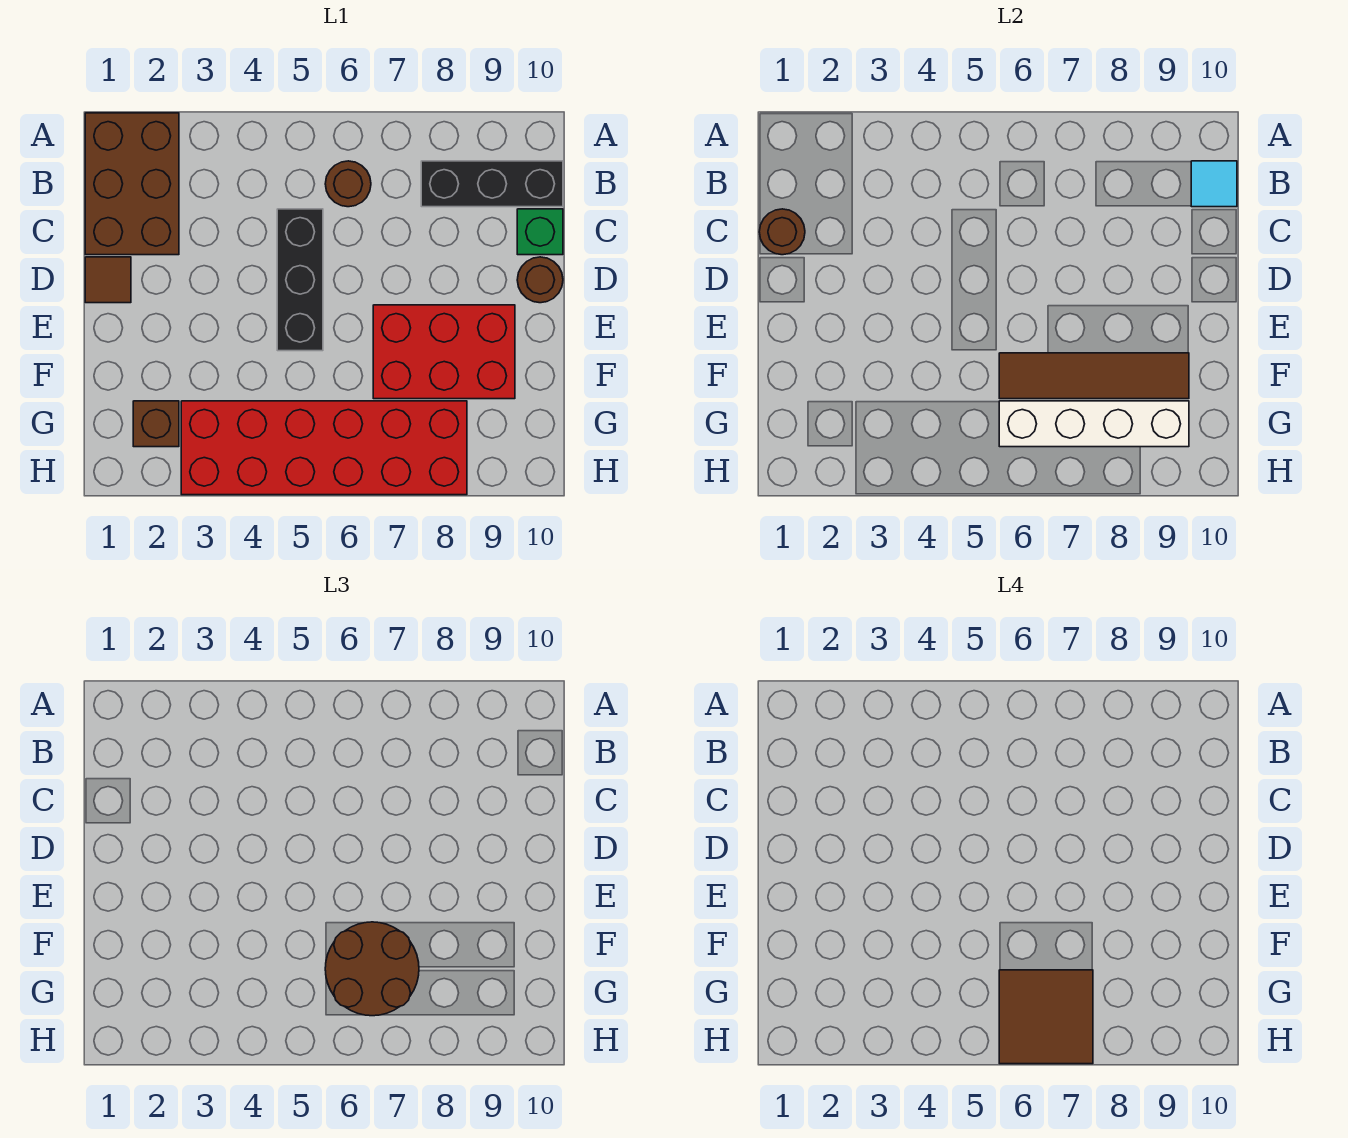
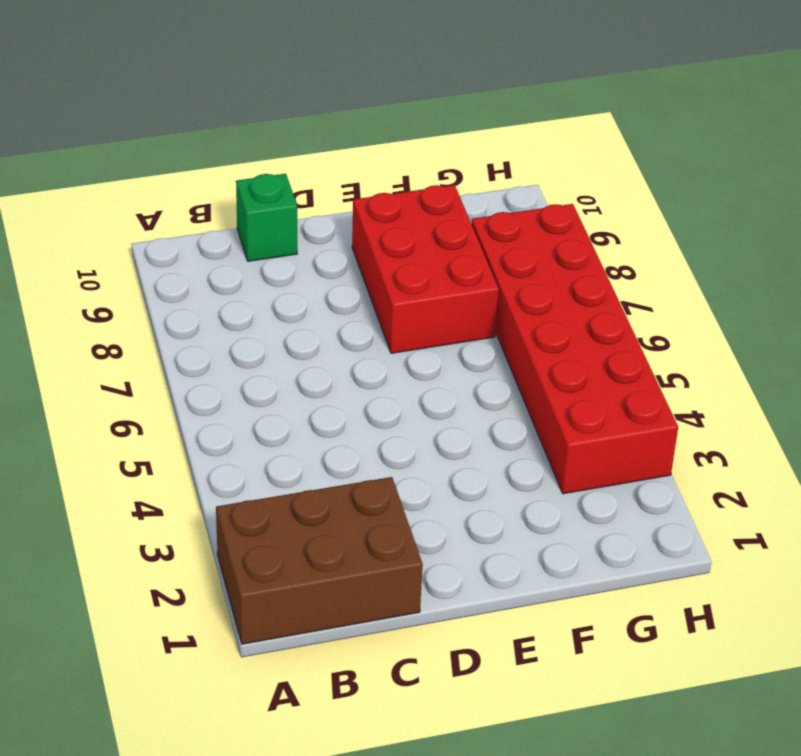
none -> brown round brick B6 level 1
none -> black brick B8:B10 level 1
none -> black brick C5:E5 level 1

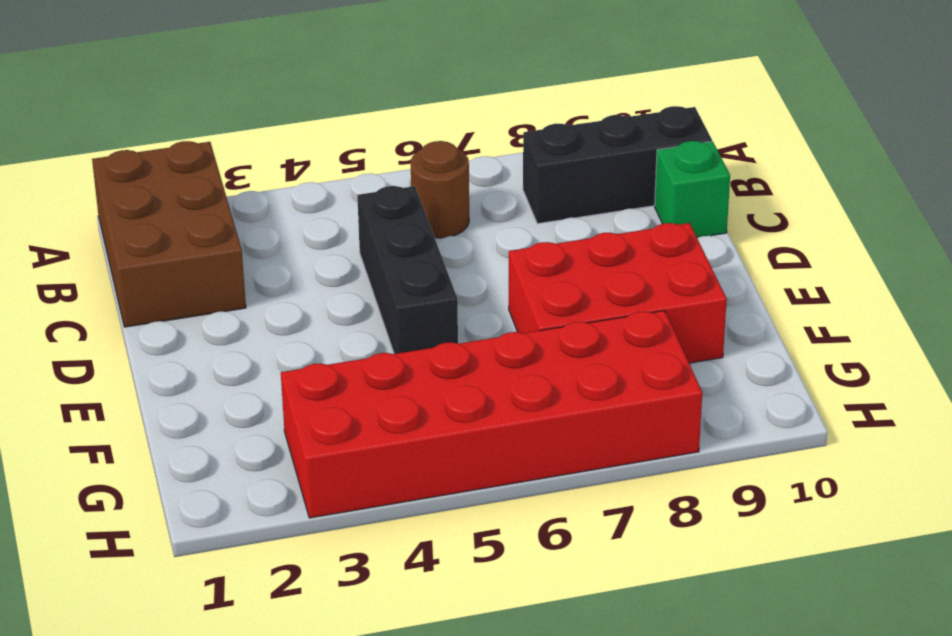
none -> brown tile D1 level 1
none -> brown round brick D10 level 1
none -> brown brick G2 level 1

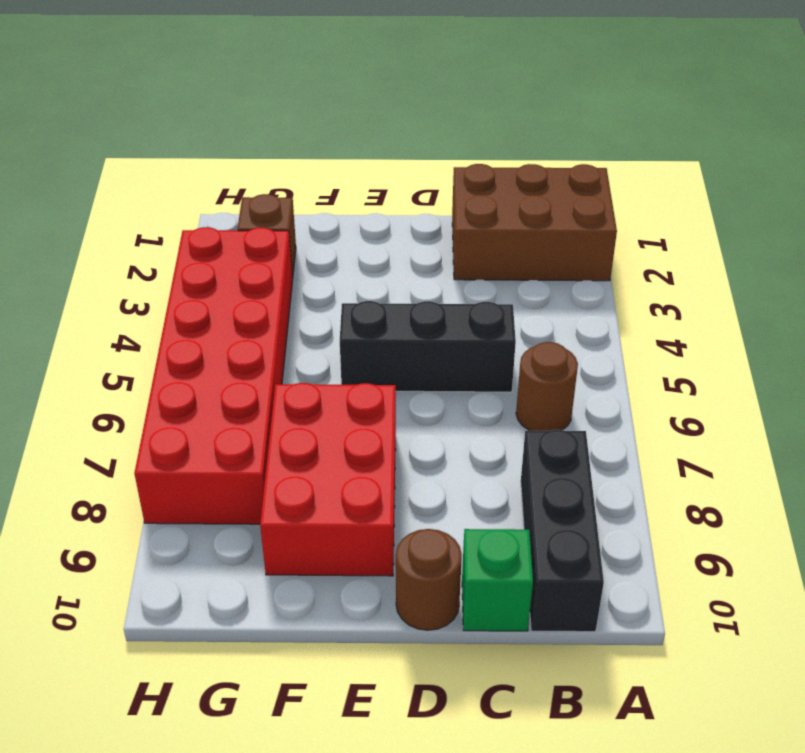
none -> brown tile D1 level 1
none -> cyan tile B10 level 2
none -> brown round brick C1 level 2

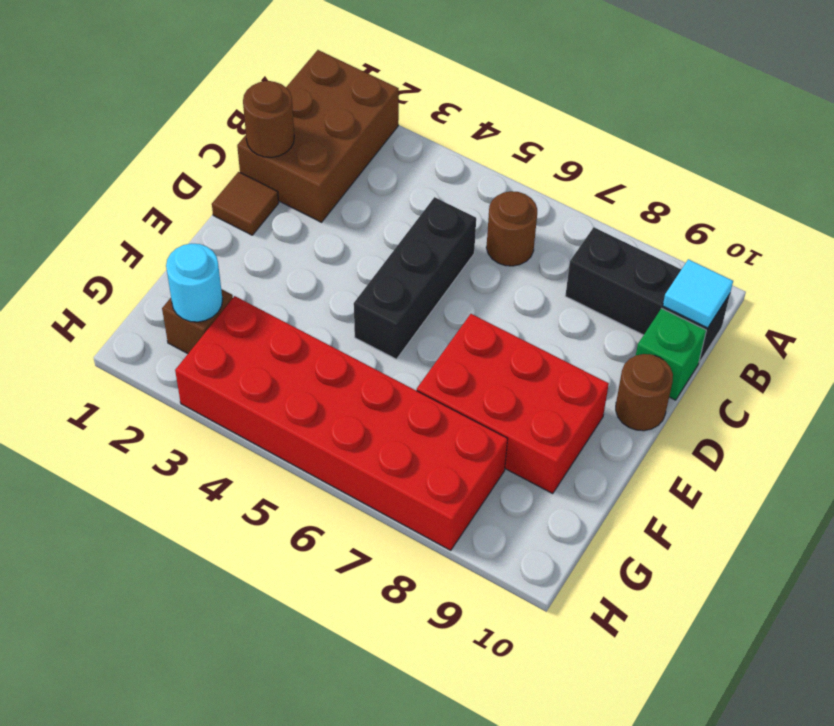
cyan round brick G2 level 2 -> none
none -> brown tile F6:F9 level 2
none -> white brick G6:G9 level 2
none -> brown round brick F6:G7 level 3

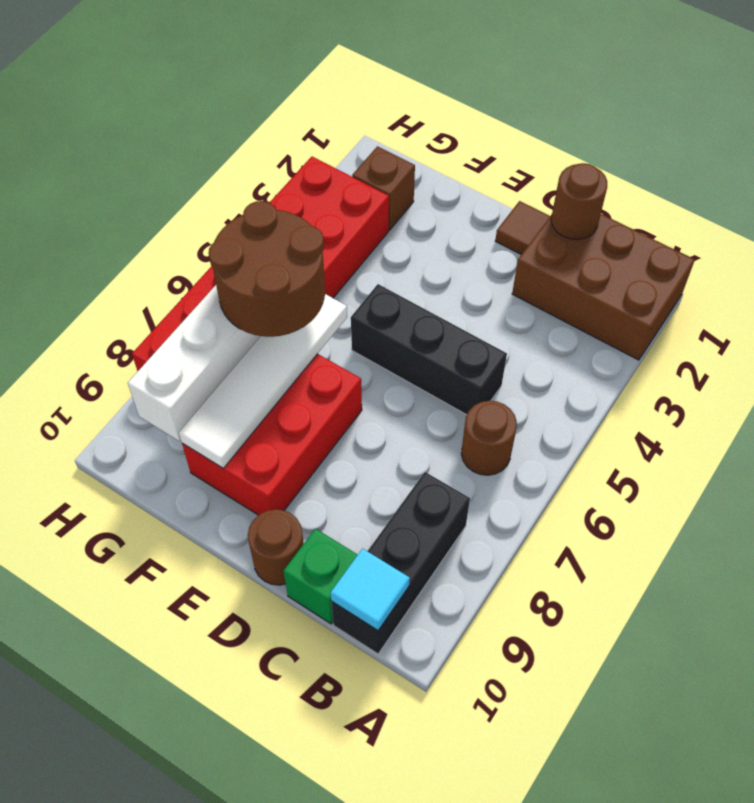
white tile F6:F9 level 2 -> brown tile F6:F9 level 2
none -> brown tile G6:H7 level 4

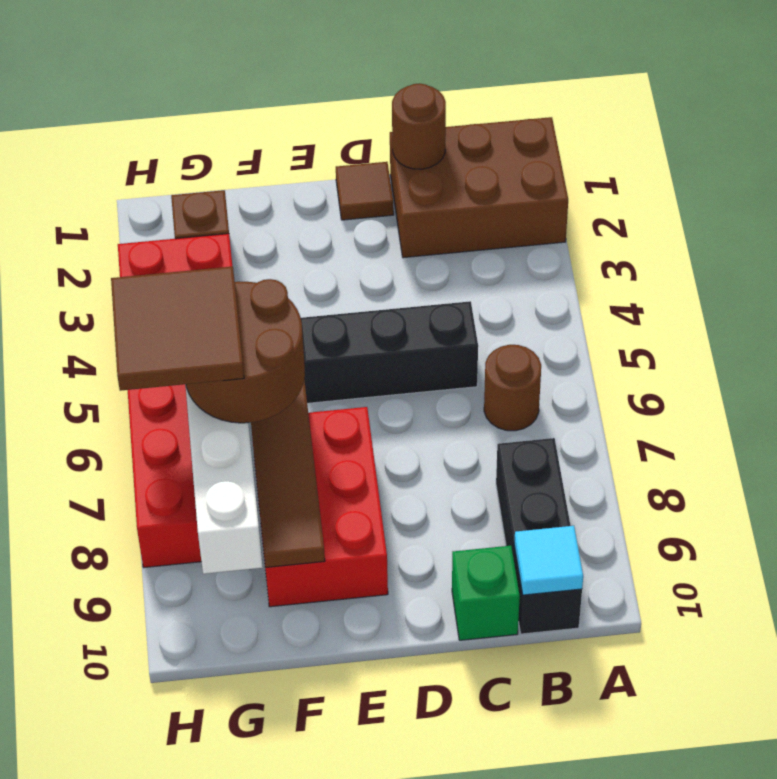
none -> brown round brick D10 level 1

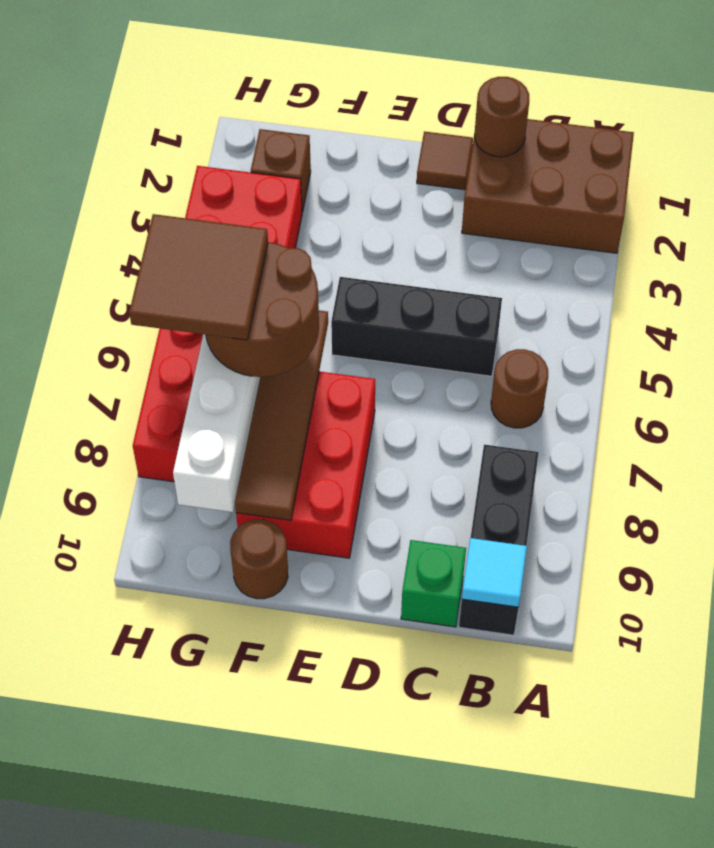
brown round brick F10 level 1 -> brown round brick D10 level 1

